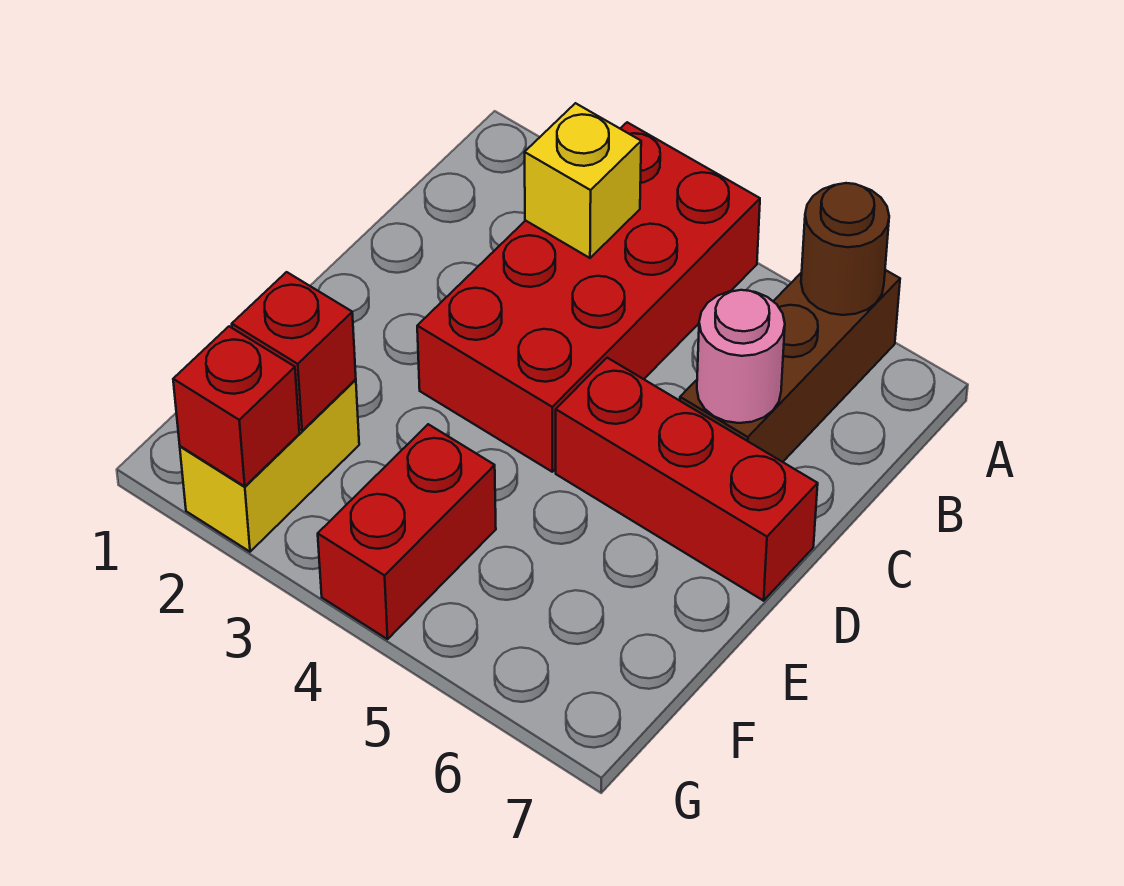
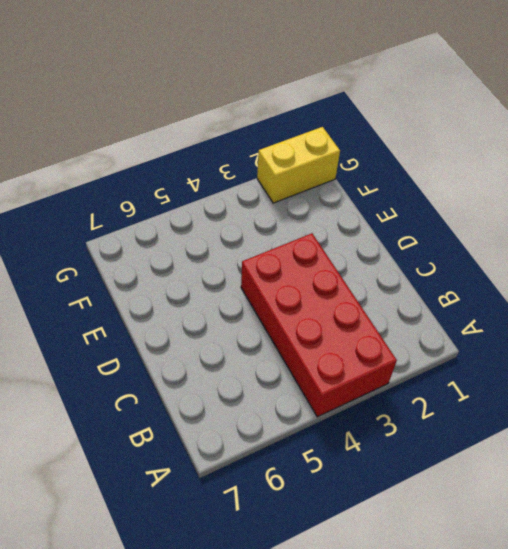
yellow brick G1:G2 level 1 -> yellow brick F2:G2 level 1
none -> brown brick A6:C6 level 1
none -> red brick D5:D7 level 1

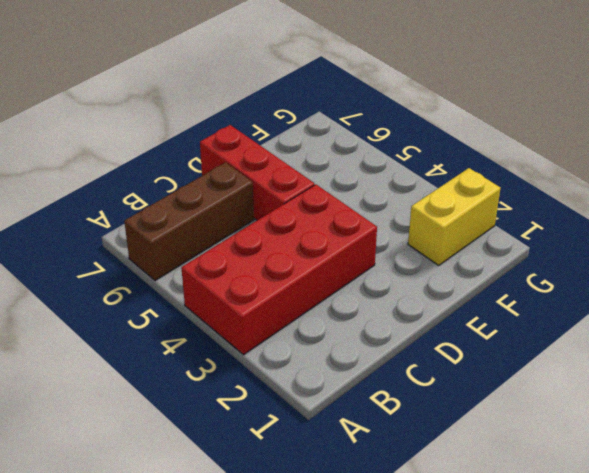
none -> red brick F4:G4 level 1
none -> brown round brick A6 level 2

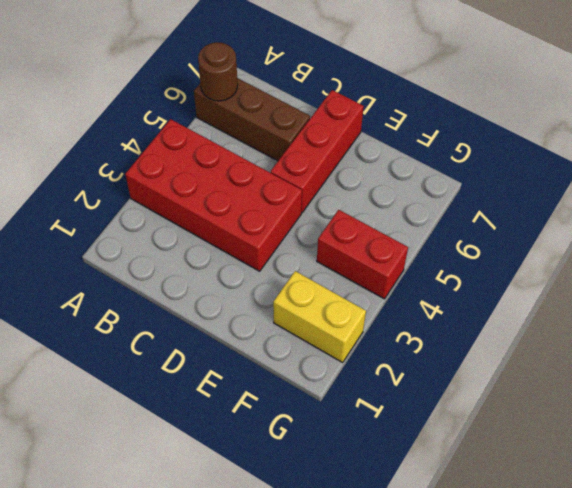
none -> yellow brick B3 level 2
none -> pink round brick C6 level 2

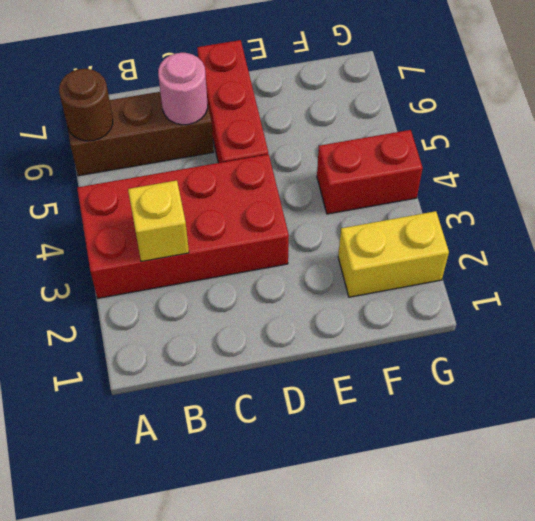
none -> red brick F2 level 2
none -> red brick G2 level 2

